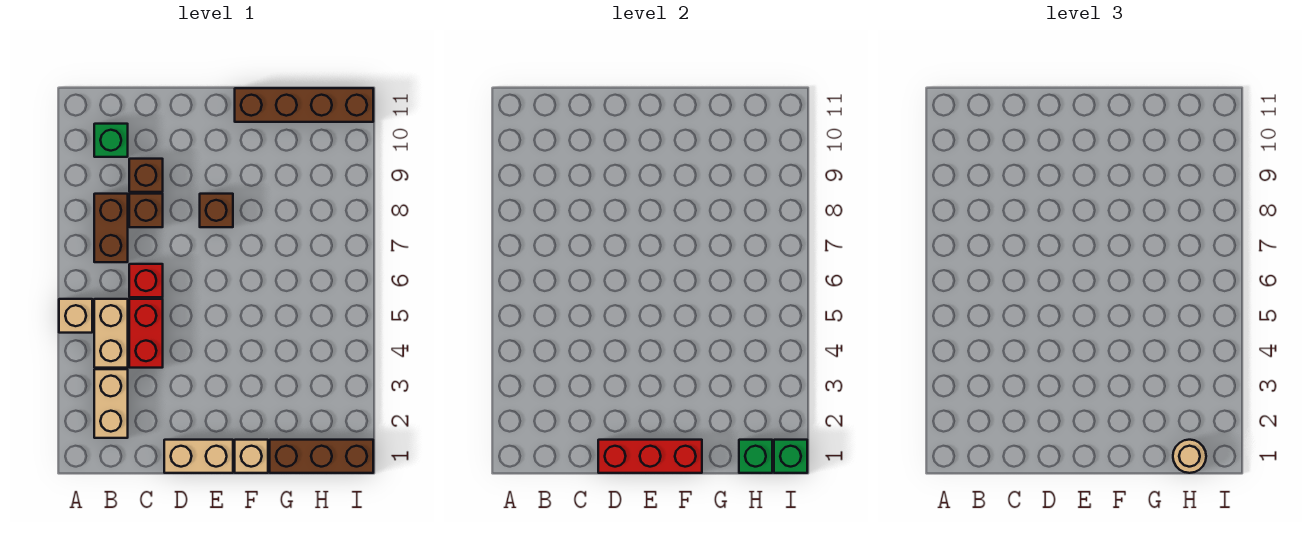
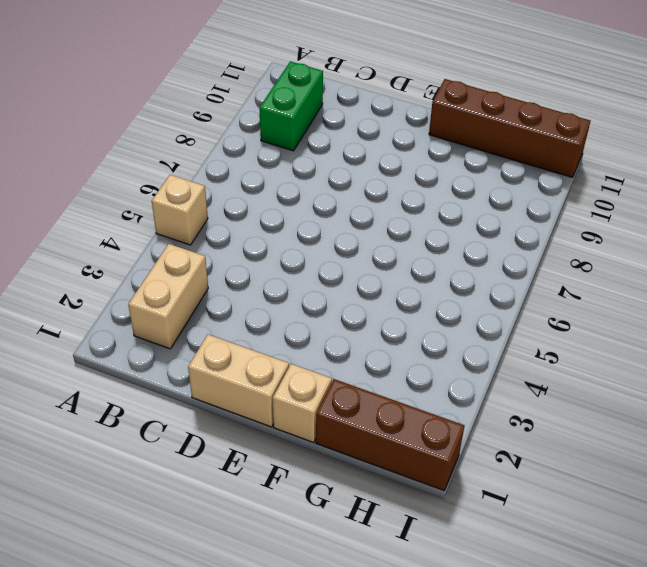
green brick B9:B10 level 1 -> green brick B10 level 1
none -> tan brick B4:B5 level 1
none -> brown brick B7:B8 level 1
none -> red brick C4:C5 level 1

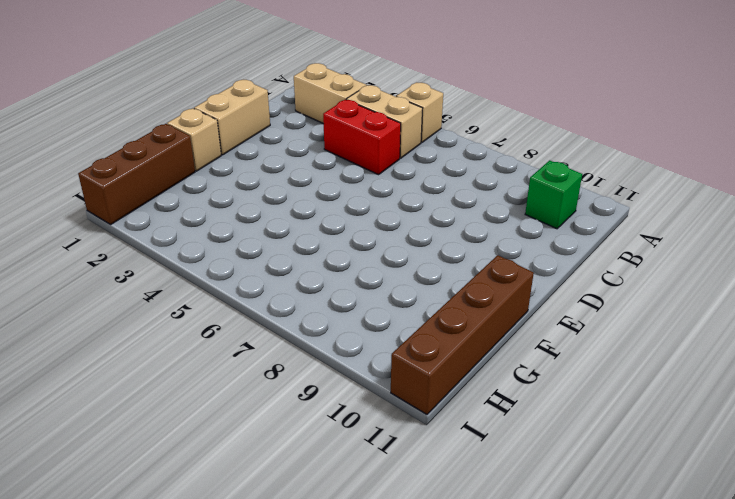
none -> brown brick B7:B8 level 1
none -> red brick C6 level 1
none -> brown brick C8 level 1

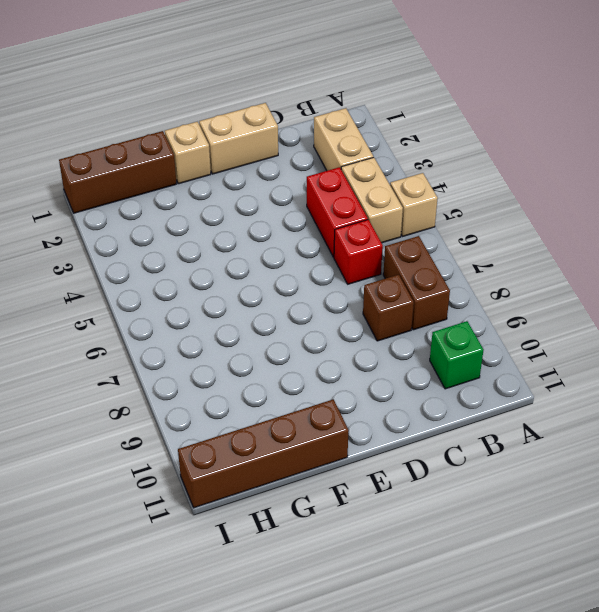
none -> brown brick C9 level 1
none -> brown brick E8 level 1
none -> red brick D1:F1 level 2

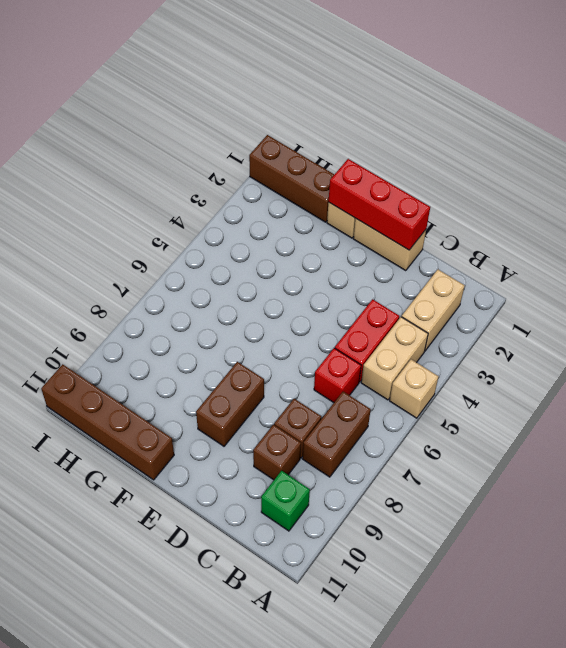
brown brick E8:E9 level 1 -> brown brick E8 level 1
none -> green brick H1 level 2
none -> green brick I1 level 2
none -> tan round brick H1 level 3

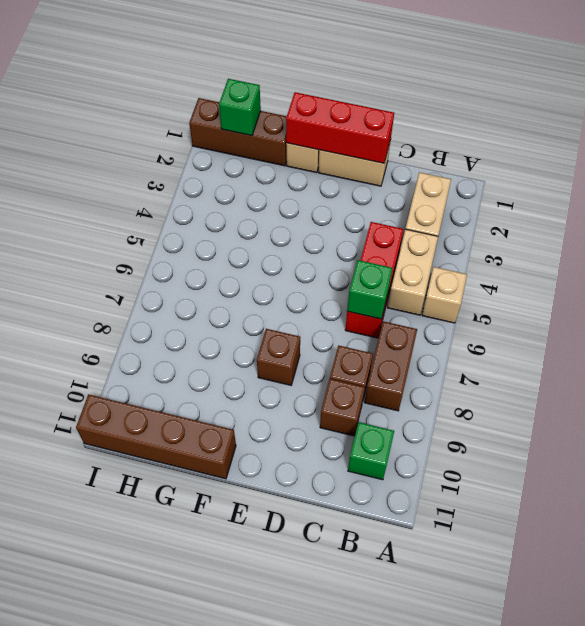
green brick C6 level 2 -> green brick I1 level 2
none -> tan round brick H1 level 3

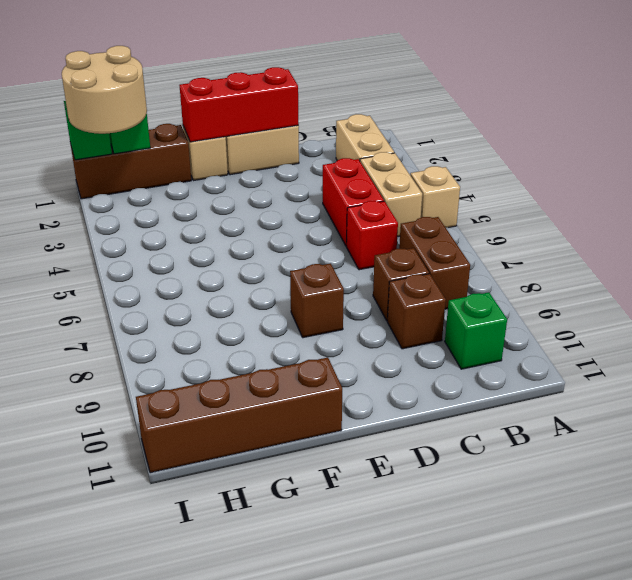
tan round brick H1:I2 level 3 -> tan round brick H1 level 3

